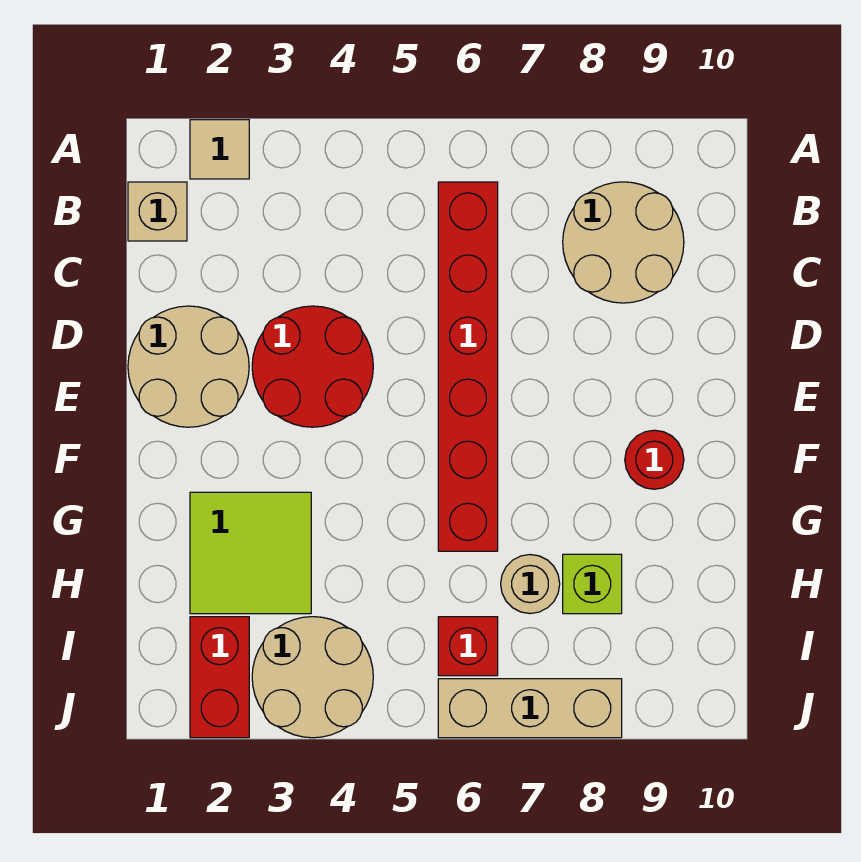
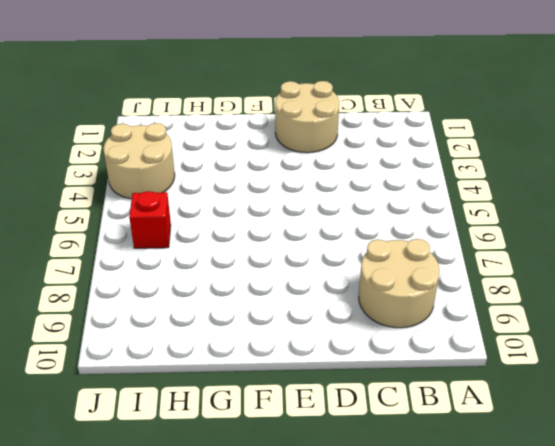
none -> tan tile A2 level 1
none -> tan brick B1 level 1
none -> red brick B6:G6 level 1

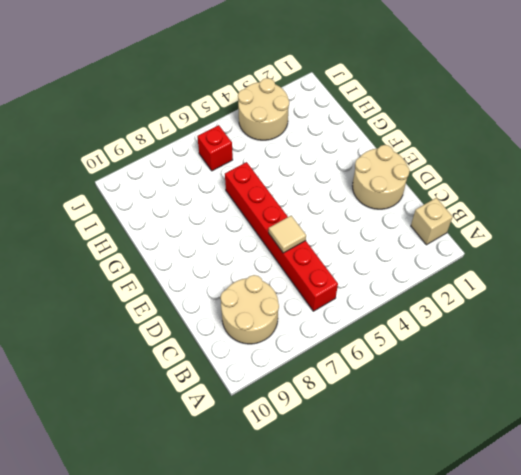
tan tile D6 level 2 -> tan tile A2 level 1
none -> red round brick D3:E4 level 1
none -> red round brick F9 level 1
none -> lime tile G2:H3 level 1

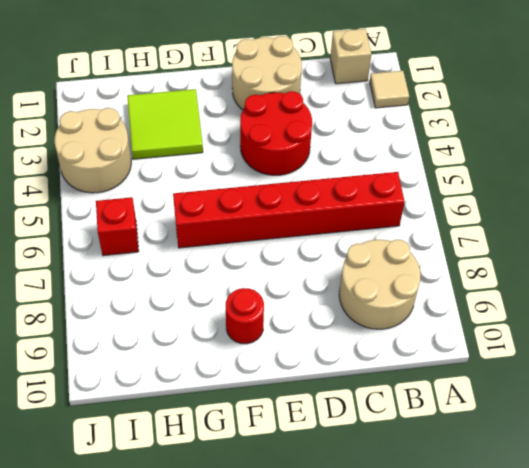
none -> tan round brick H7 level 1
none -> lime brick H8 level 1
none -> red brick I2:J2 level 1

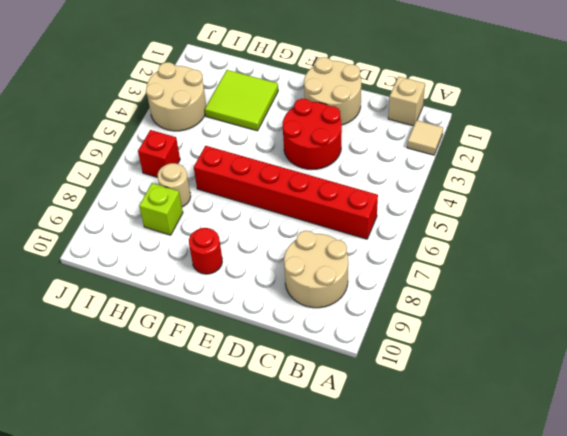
none -> red brick I2:J2 level 1
none -> tan brick J6:J8 level 1

